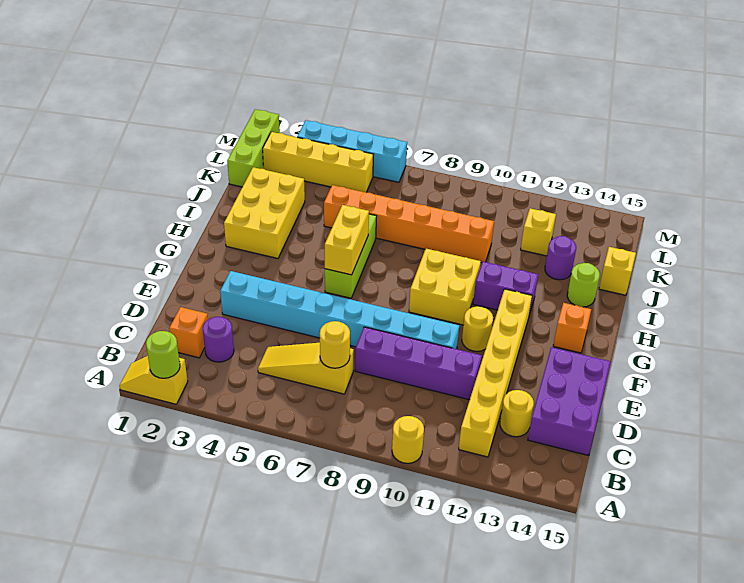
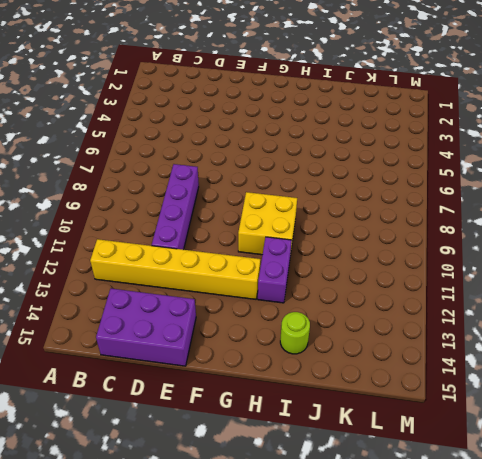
none -> yellow slope A1:A2 level 1 top 2
none -> yellow round brick A10 level 1
none -> orange brick C2 level 1

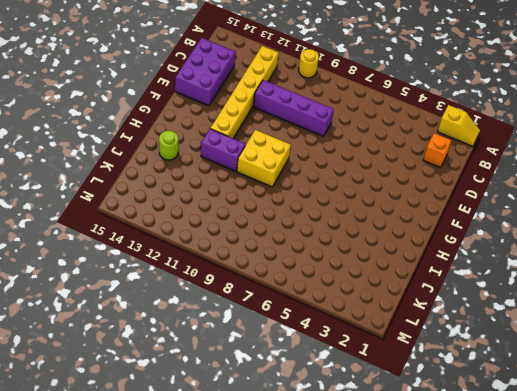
none -> purple round brick C3 level 1
none -> yellow slope C5:C7 level 1 top 7
none -> yellow round brick C13 level 1

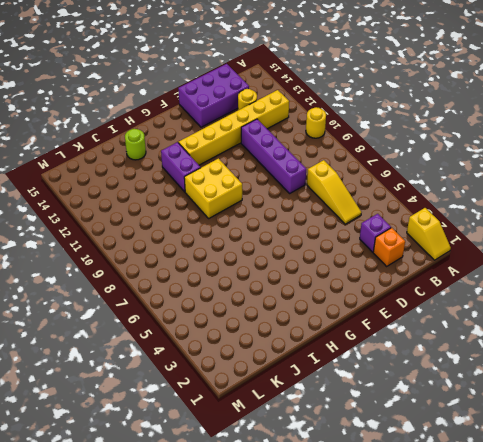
purple brick C3 level 1 -> purple round brick C3 level 1
none -> cyan brick E3:E10 level 1
none -> yellow round brick F11 level 1
none -> lime brick G6:I6 level 1

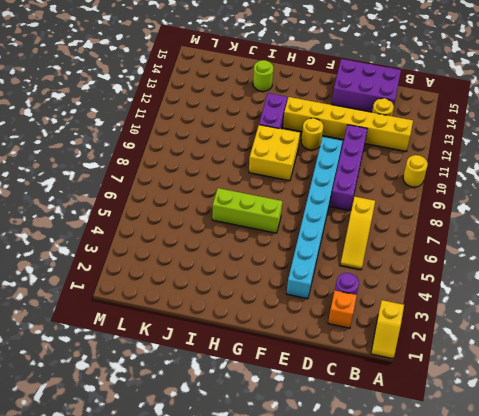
none -> orange brick G14 level 1
none -> yellow brick H2:J3 level 1
none -> orange brick J5:J10 level 1

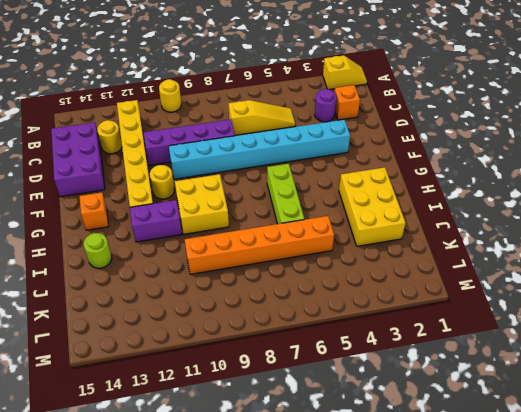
none -> purple round brick J13 level 1
none -> yellow brick J15 level 1
none -> lime brick K1:M1 level 1

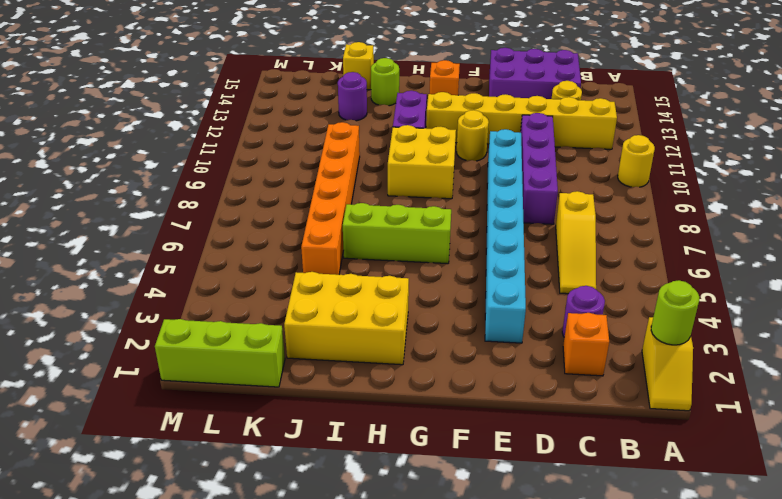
none -> yellow brick K12 level 1
none -> yellow brick L2:L5 level 1
none -> cyan brick M3:M6 level 1

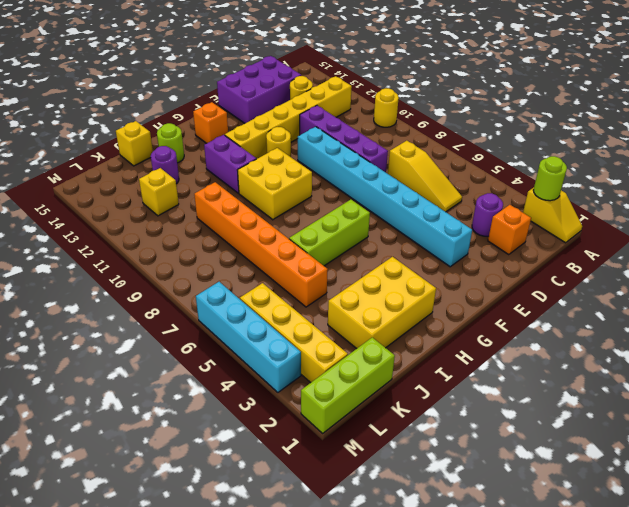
none -> yellow round brick C7 level 2
none -> yellow brick G6:H6 level 2

